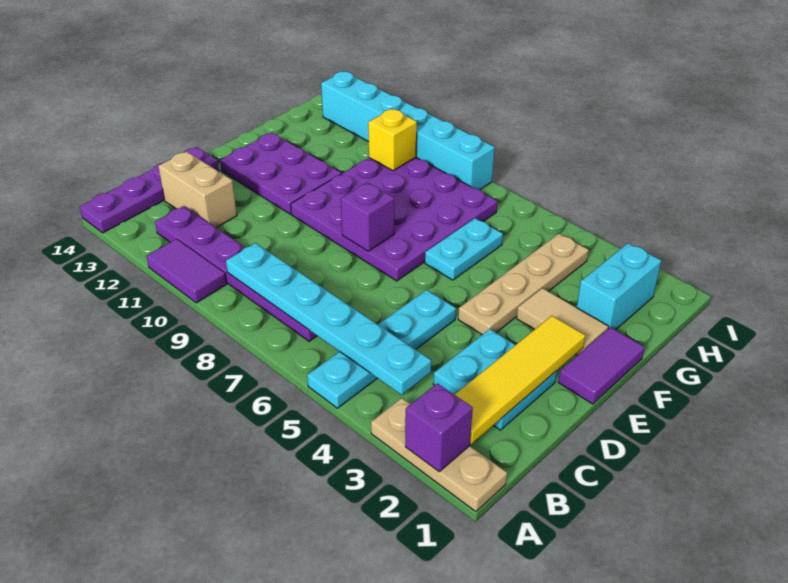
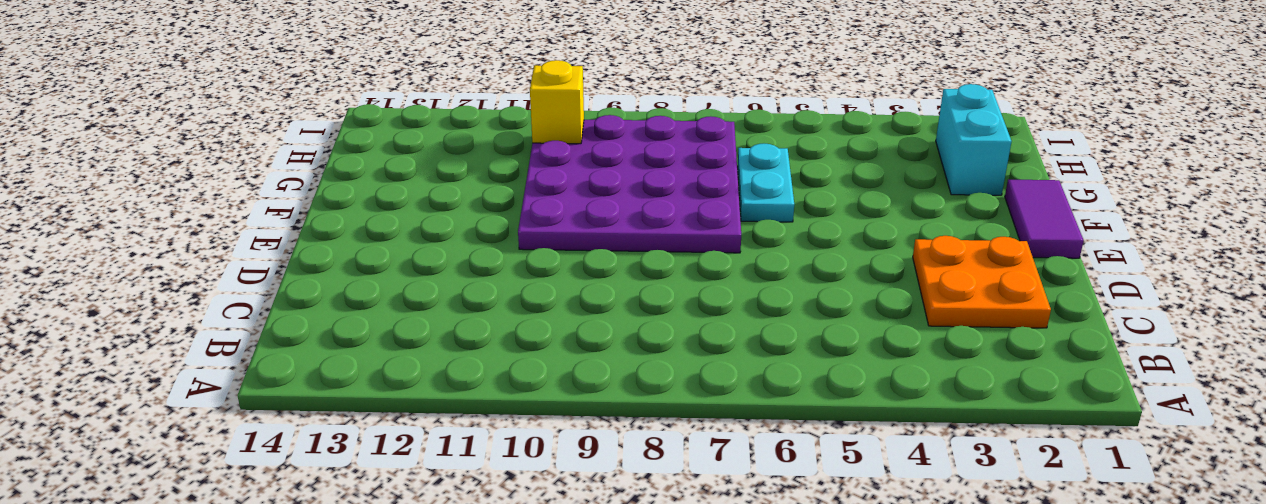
orange plate C2:D3 level 1 -> cyan plate C2:D3 level 1
none -> tan plate A1:A3 level 1
none -> cyan plate A5:D5 level 1
none -> purple tile A10:A11 level 1

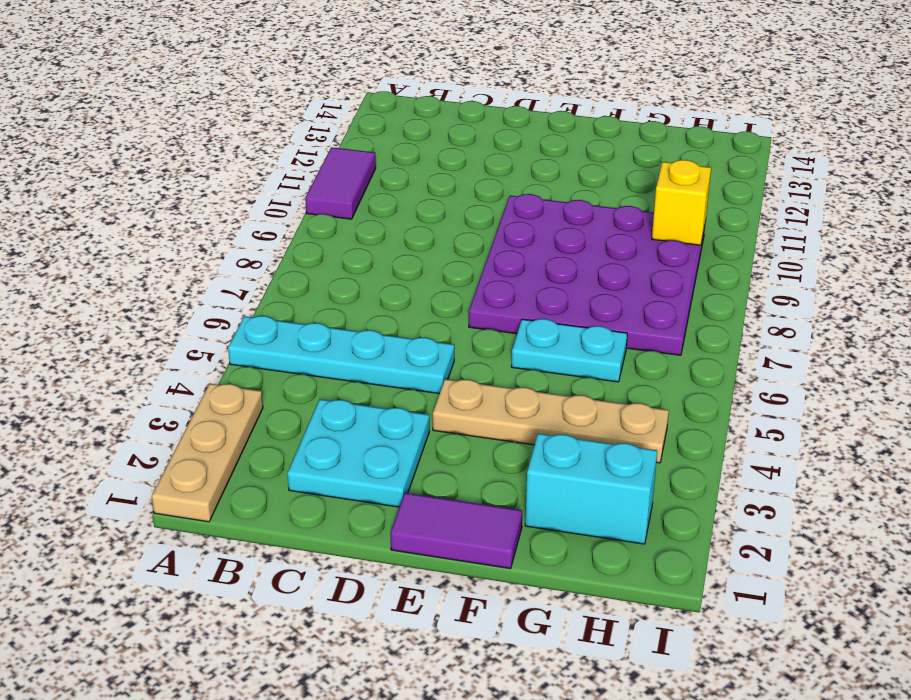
none -> purple plate A14:D14 level 1
none -> purple plate B7:B12 level 1
none -> tan brick C12:C13 level 1

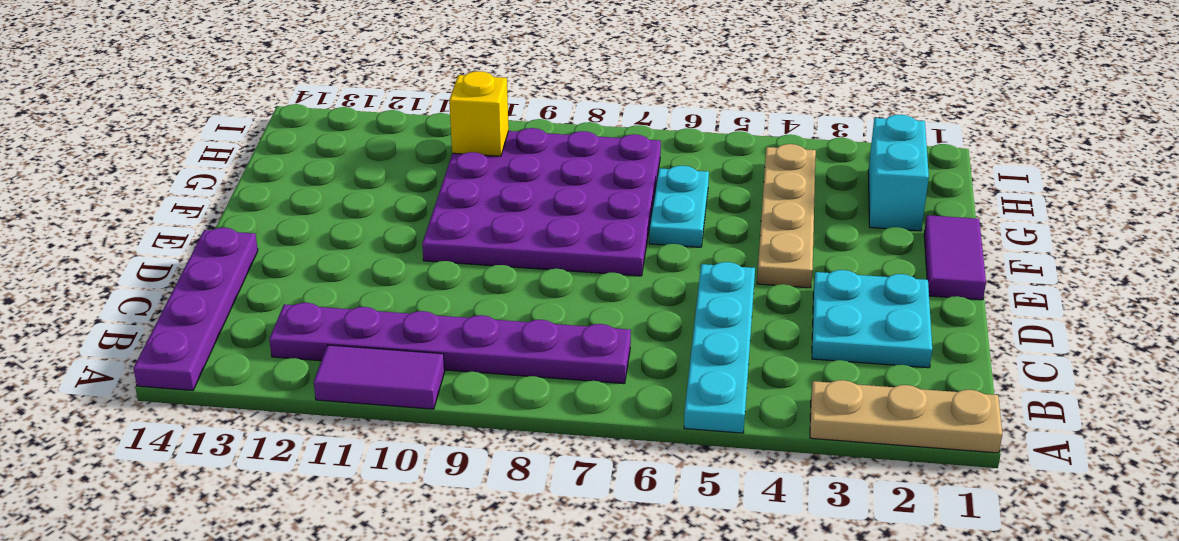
none -> tan brick C12:C13 level 1
none -> purple plate E11:F13 level 1
none -> tan tile F2:F3 level 1

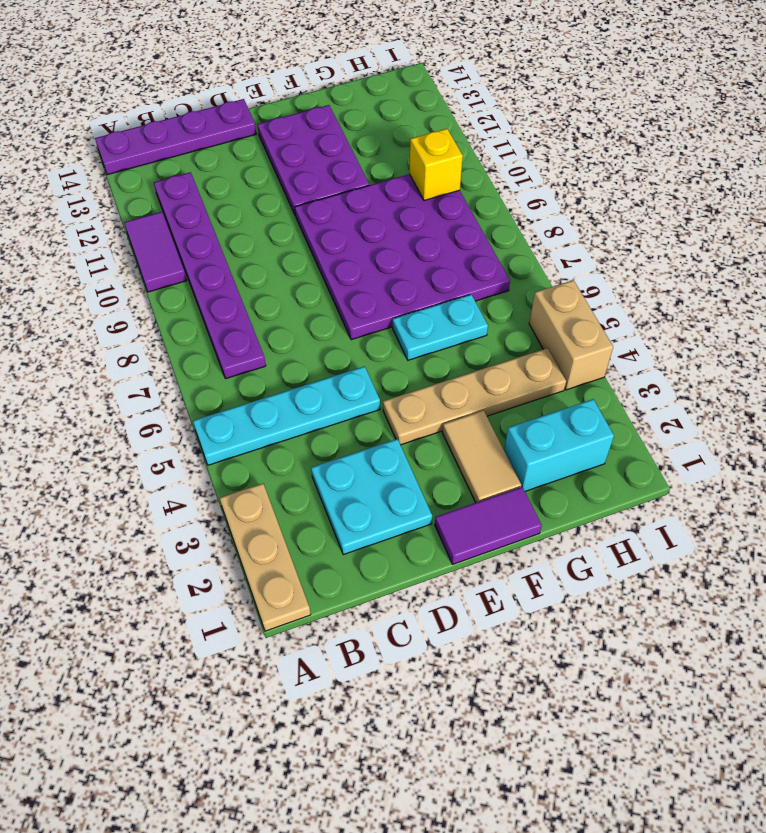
tan brick I4:I5 level 1 -> tan brick C12:C13 level 1
none -> cyan brick I8:I13 level 1
none -> purple brick A2 level 2
none -> yellow tile B2:E2 level 2

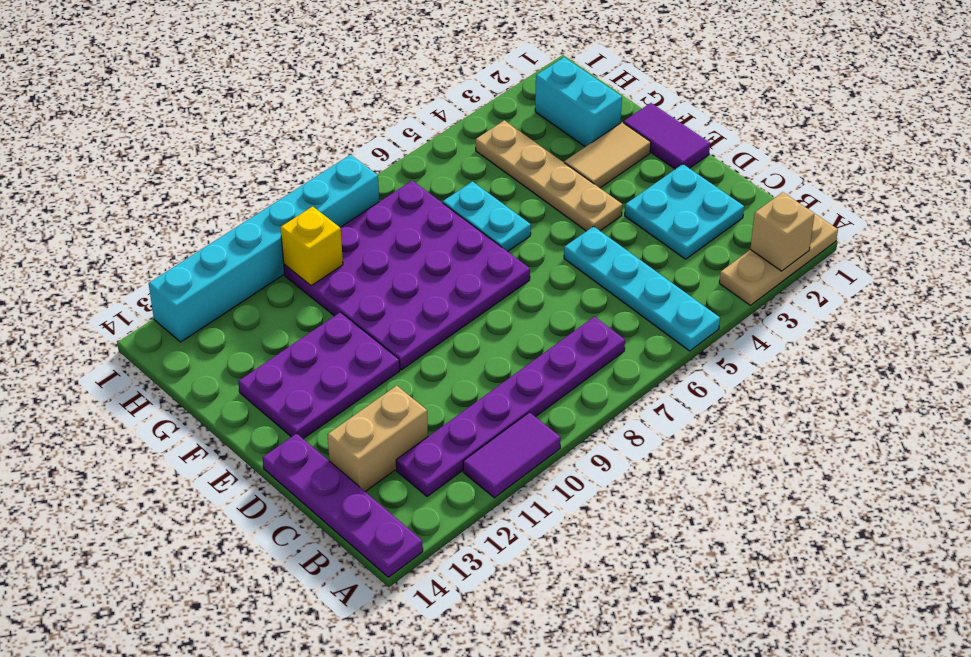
tan brick A2 level 2 -> purple brick A2 level 2
none -> yellow tile B2:E2 level 2
none -> cyan plate B4:B9 level 2
none -> purple brick E8 level 2

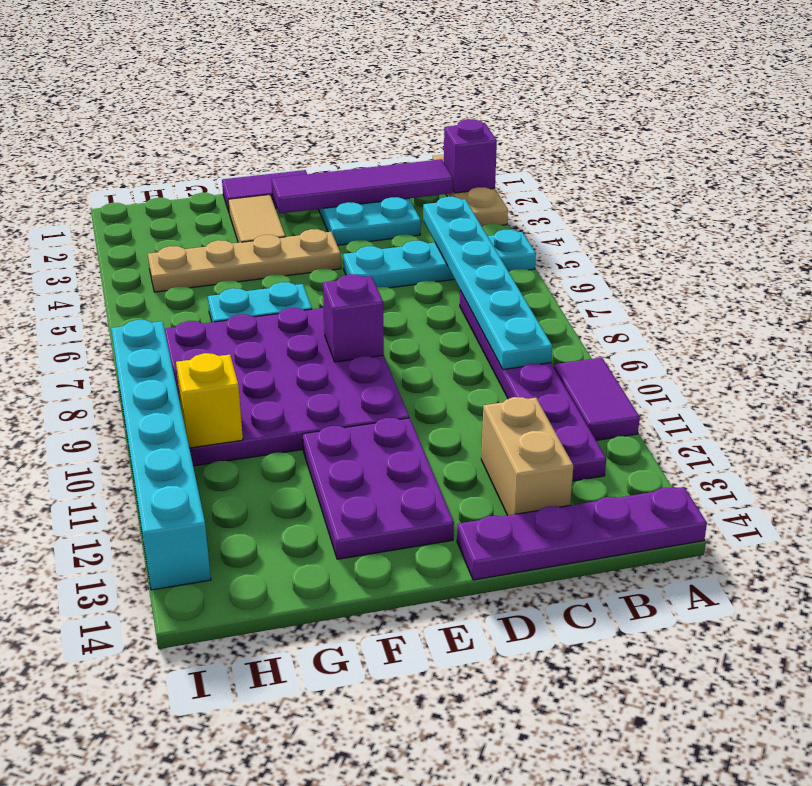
purple tile B2:E2 level 2 -> yellow tile B2:E2 level 2
none -> cyan brick G2:H2 level 1

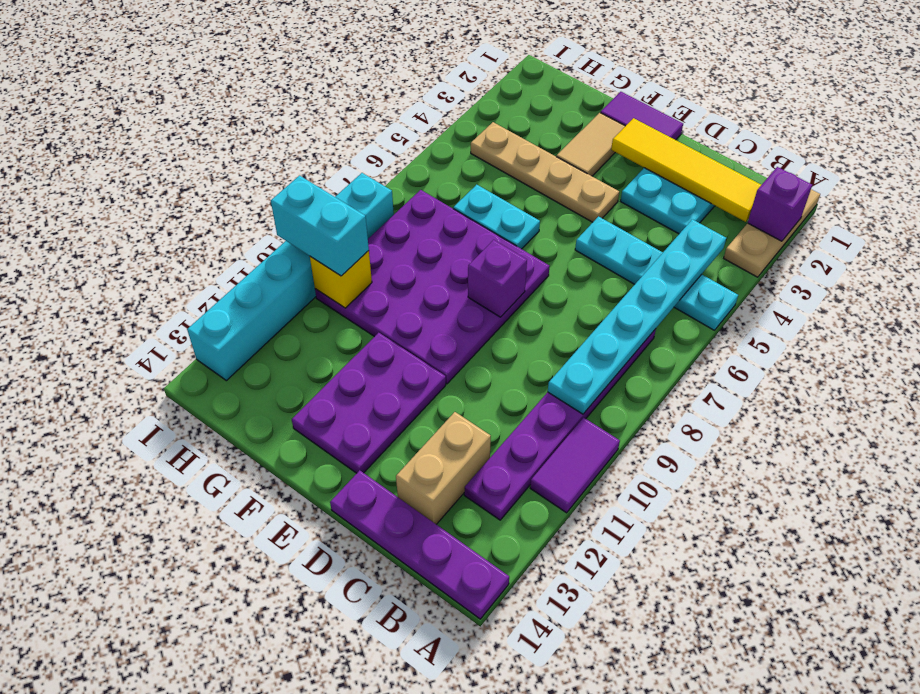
cyan brick H10:I10 level 3 -> cyan brick G2:H2 level 1

